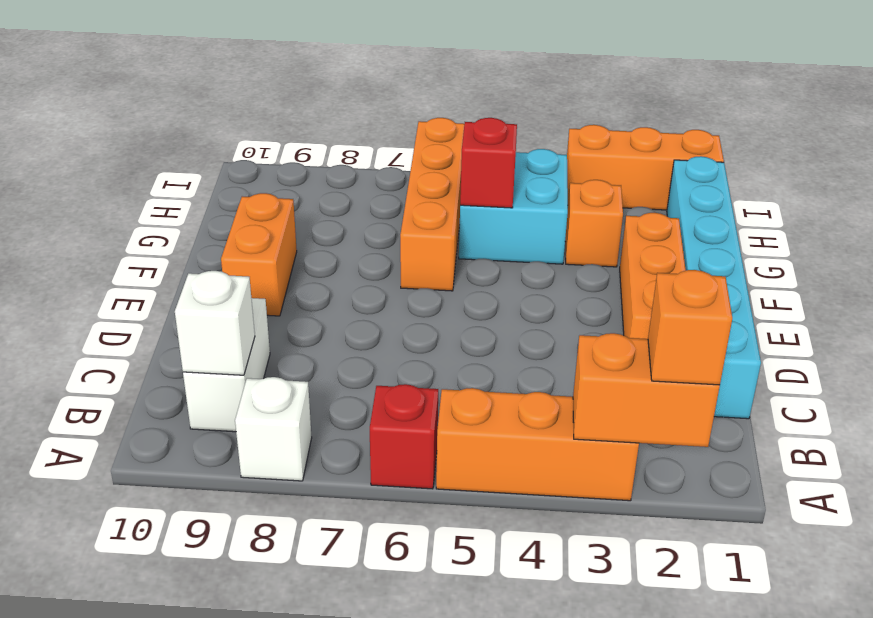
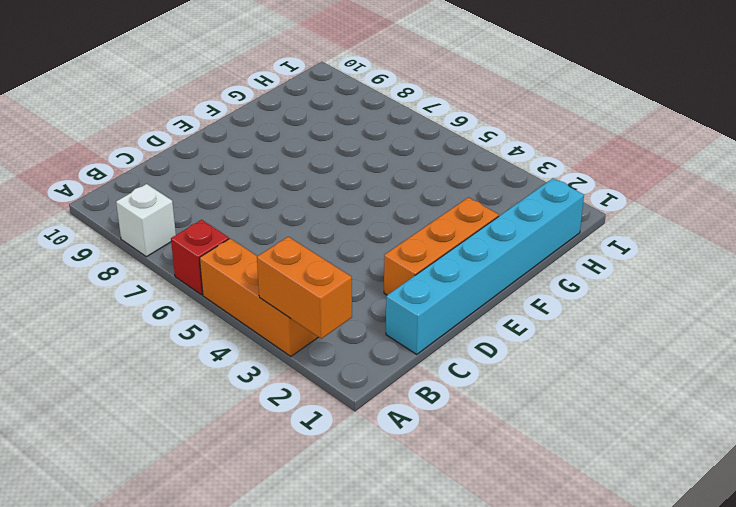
none -> white brick B9:C9 level 1
none -> orange brick E9:F9 level 1
none -> orange brick F6:I6 level 1

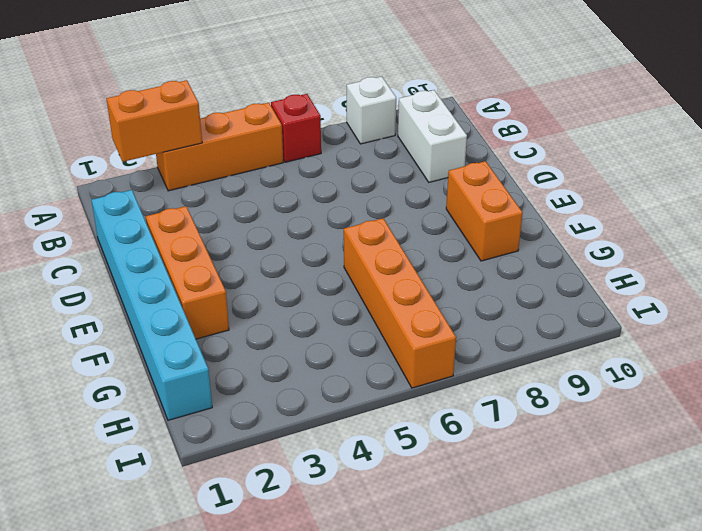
none -> orange brick G3 level 1
none -> cyan brick G4:H5 level 1
none -> orange brick I1:I3 level 1

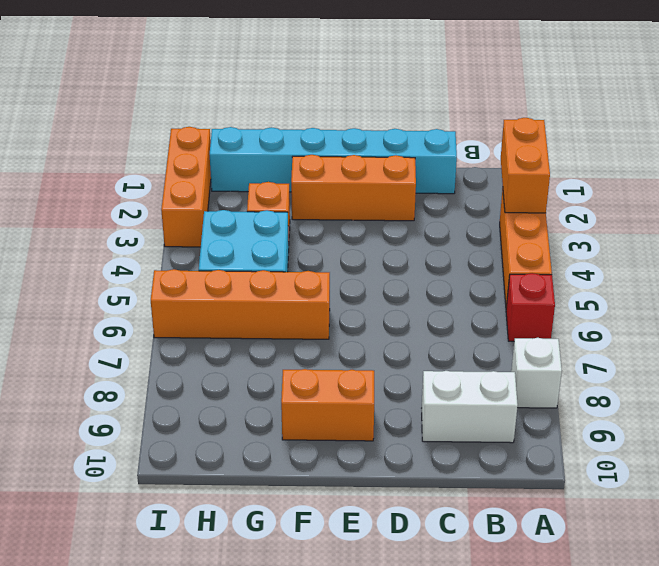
none -> white brick B9 level 2
none -> red brick G5 level 2
none -> orange brick A2 level 3

